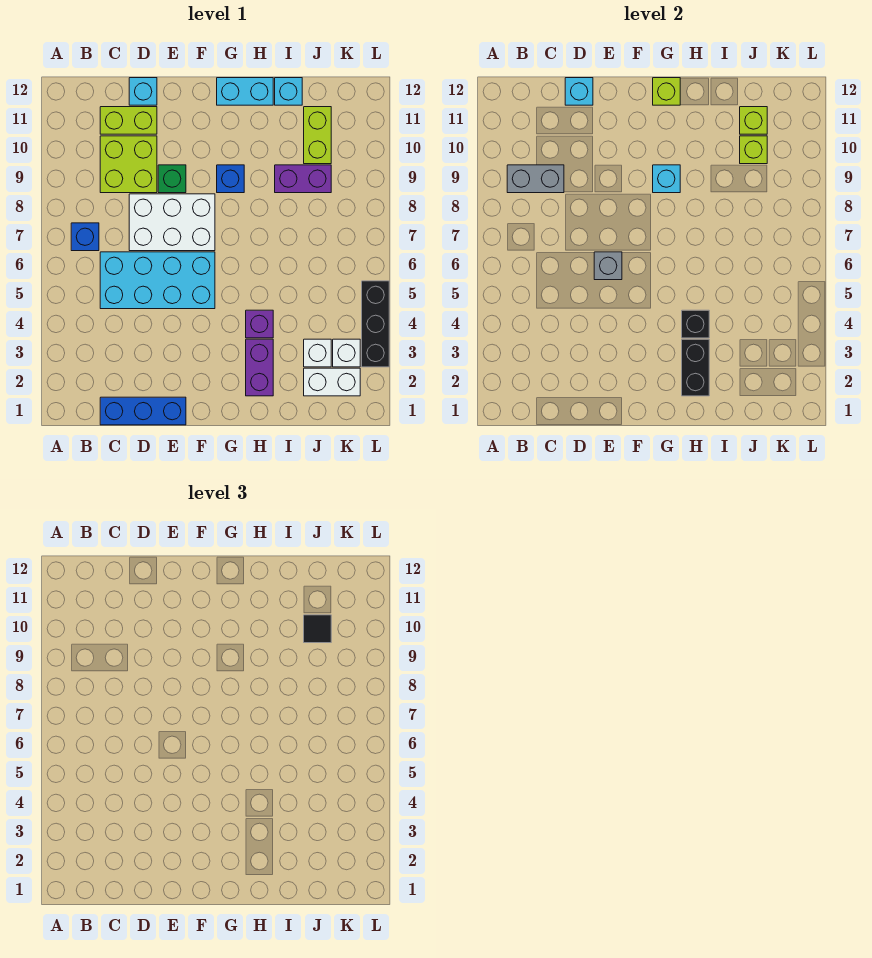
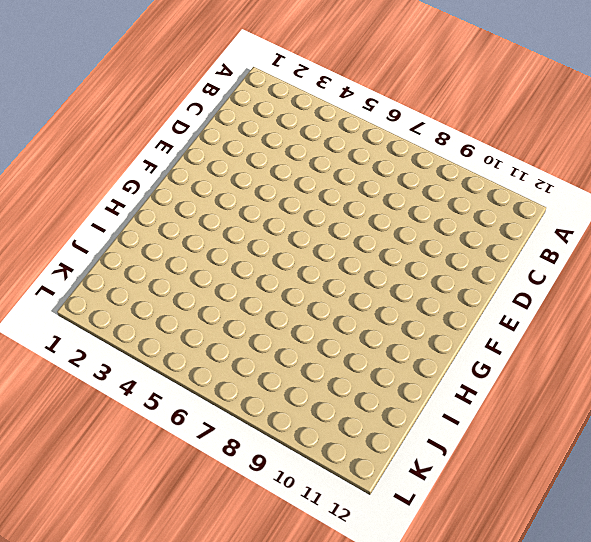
none -> blue brick B7 level 1
none -> blue brick C1:E1 level 1
none -> cyan brick C5:F6 level 1

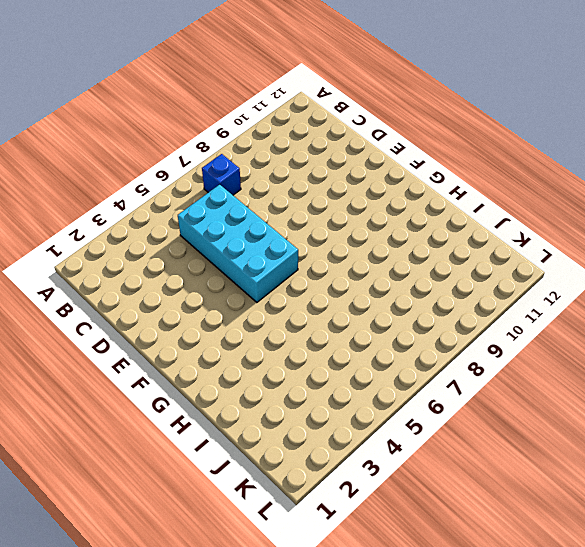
none -> blue brick C1:E1 level 1
none -> lime brick C9:D10 level 1
none -> lime brick C11:D11 level 1

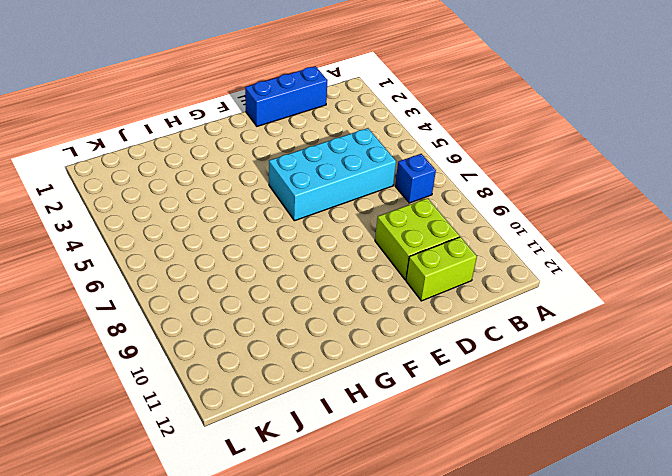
none -> white brick D7:F8 level 1
none -> cyan brick D12 level 1
none -> green brick E9 level 1

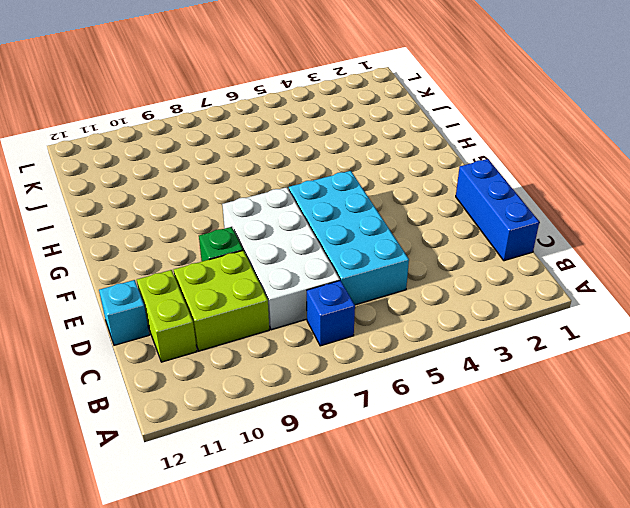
white brick C7:F8 level 1 -> white brick D7:F8 level 1
none -> blue brick G9 level 1
none -> cyan brick G12:H12 level 1
none -> purple brick H2:H3 level 1

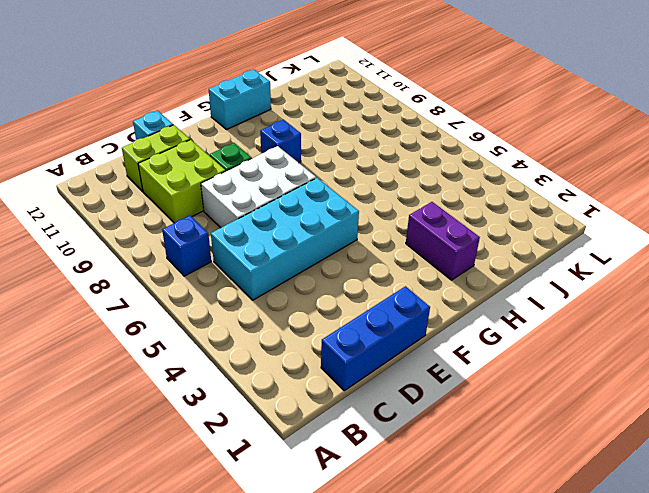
none -> purple brick H4 level 1
none -> purple brick I9:J9 level 1
none -> cyan brick I12 level 1

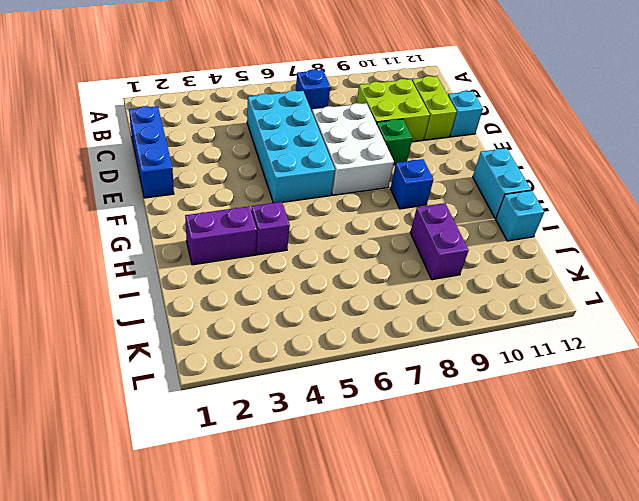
none -> white brick J2:K2 level 1
none -> white brick J3 level 1
none -> lime brick J10:J11 level 1

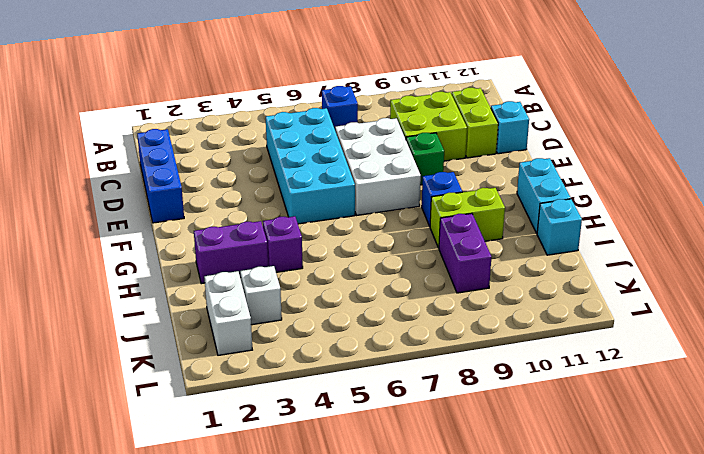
lime brick H9:H10 level 1 -> lime brick J10:J11 level 1
none -> white brick K3 level 1
none -> black brick L3:L5 level 1
none -> grey brick B9:C9 level 2

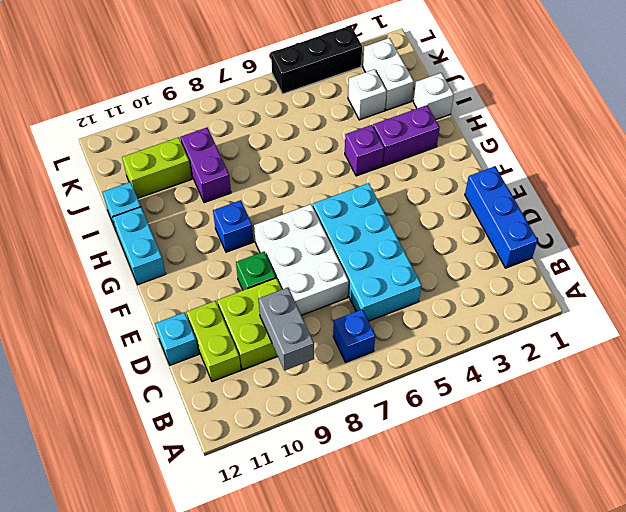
white brick I1 level 1 -> white brick K3 level 1
none -> cyan brick D12 level 2
none -> grey brick E6 level 2
none -> cyan brick G9 level 2

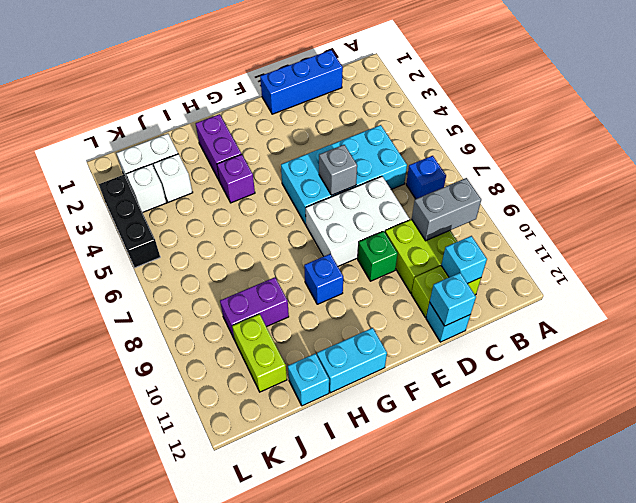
cyan brick C11 level 2 -> cyan brick G9 level 2
none -> lime brick G12 level 2
none -> black brick H2:H3 level 2
none -> black brick H4 level 2

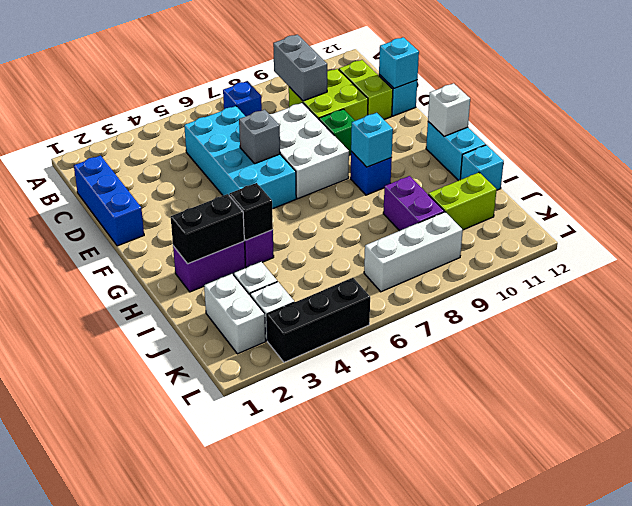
white brick G12 level 2 -> lime brick G12 level 2
white brick K7:K9 level 1 -> none
none -> lime brick J10 level 2
none -> lime brick J11 level 2
none -> black tile J10 level 3

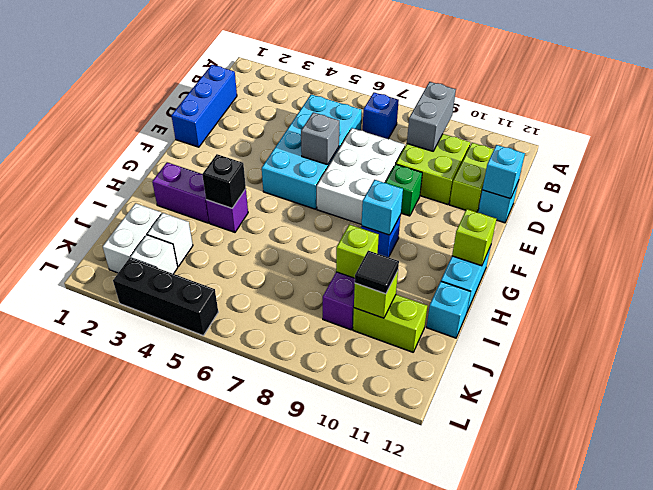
lime brick I9 level 2 -> lime brick J11 level 2
none -> black brick H2:H3 level 2

